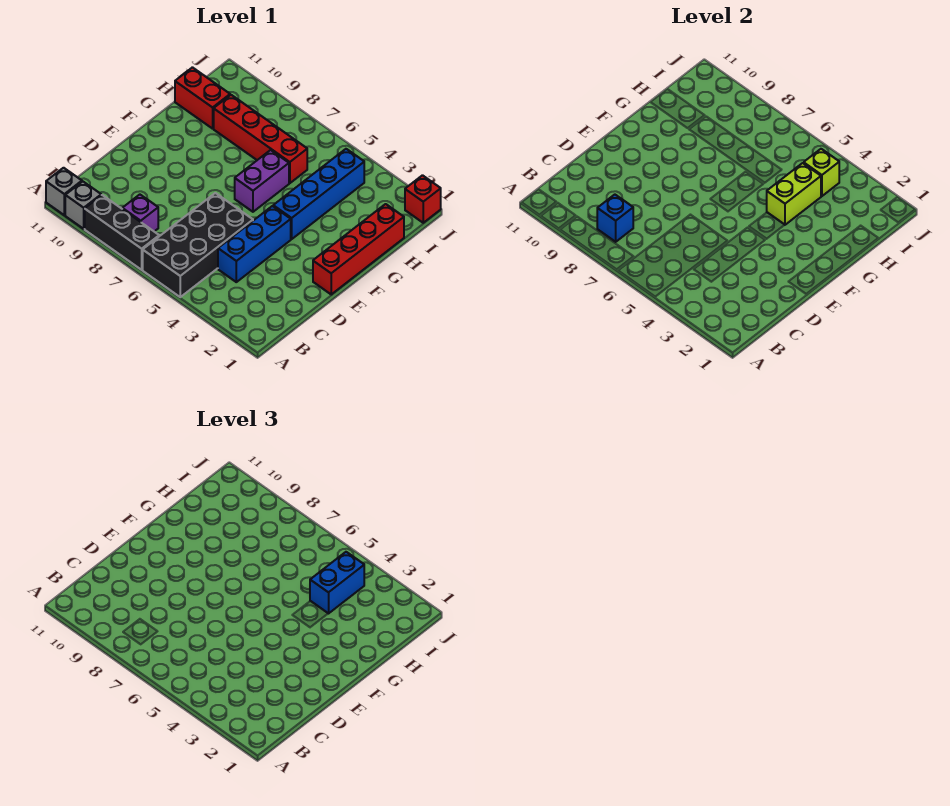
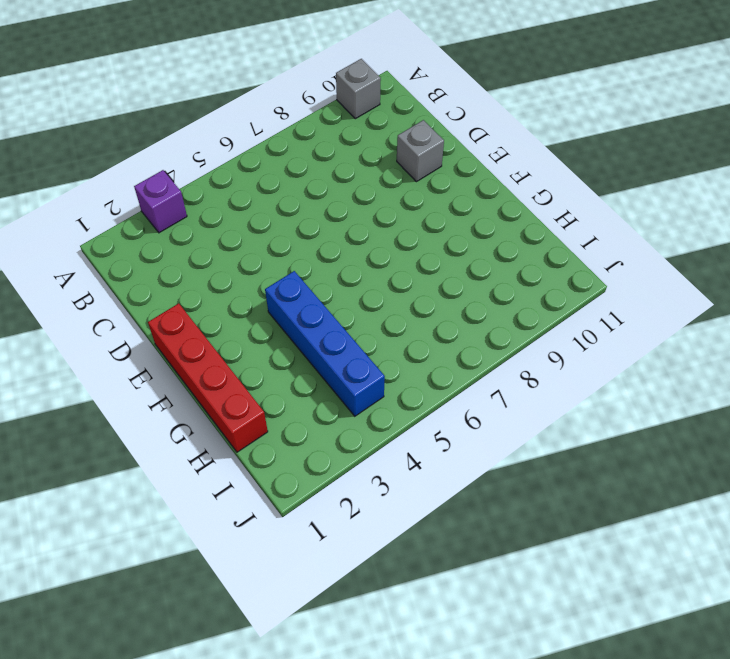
purple brick A3 level 1 -> purple brick B8 level 1
grey brick D10 level 1 -> grey brick A11 level 1
none -> black brick A5:D6 level 1
none -> black brick A7:A9 level 1
none -> blue brick C4:E4 level 1

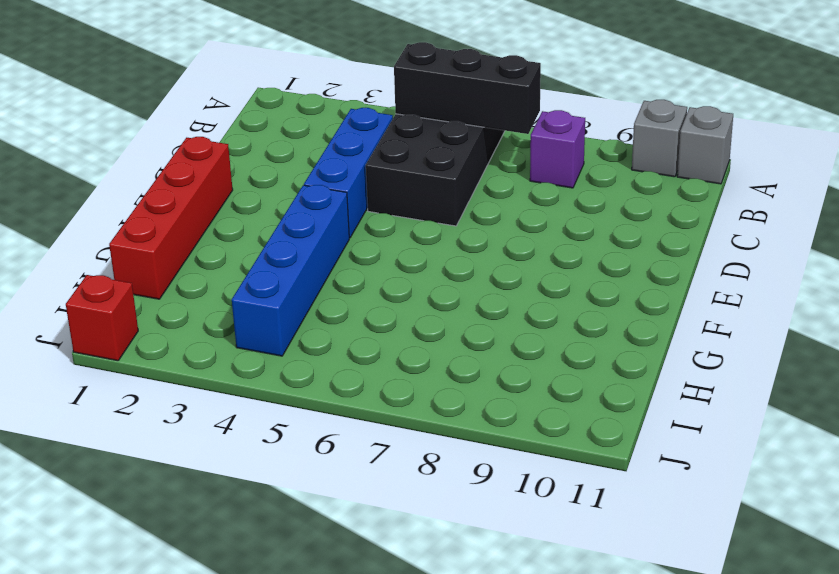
black brick B5:B7 level 2 -> black brick A7:A9 level 1
none -> purple brick F6:G6 level 1
none -> red brick H6:H9 level 1
none -> red brick H10:H11 level 1

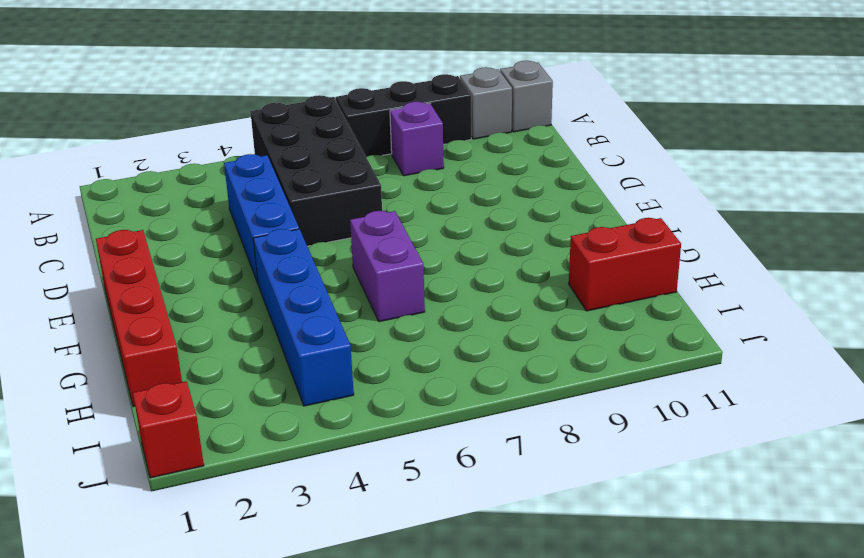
none -> red brick H6:H9 level 1
none -> blue brick B8 level 2
none -> lime brick G4:H4 level 2

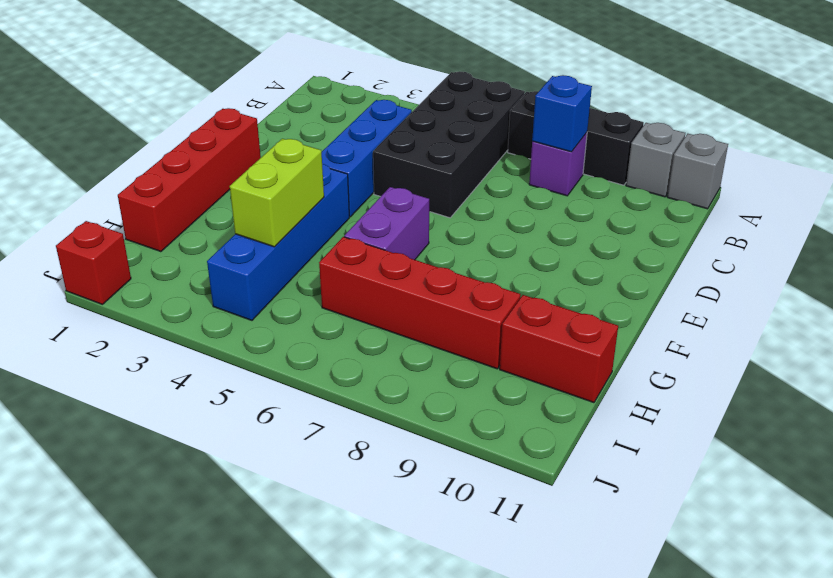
none -> lime brick I4 level 2
none -> blue brick H4:I4 level 3

